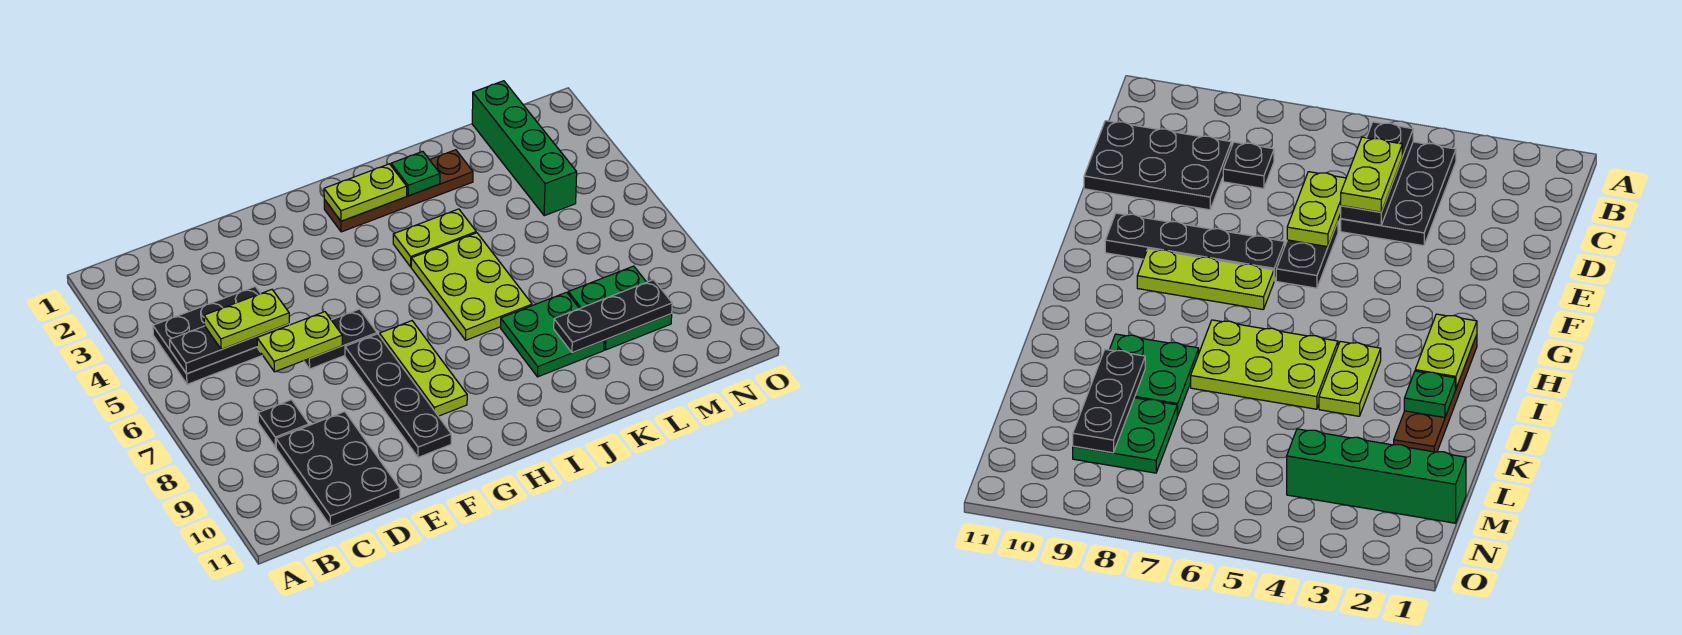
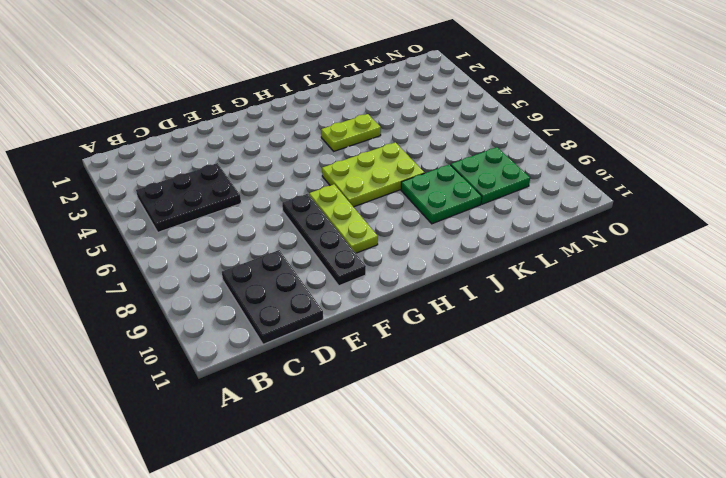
lime plate H6:J7 level 1 -> lime plate I5:J7 level 1
none -> black plate C8 level 1
none -> black plate E6:F6 level 1
none -> brown plate H2:K2 level 1

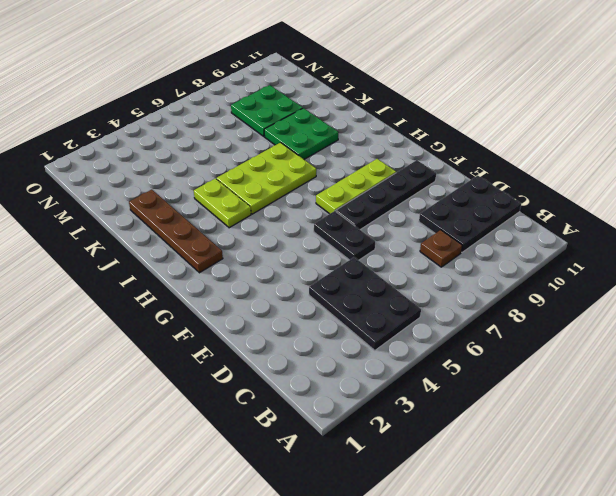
brown plate C8 level 1 -> black plate C8 level 1
none -> green brick M1:M4 level 1
none -> black plate B5:D5 level 2
none -> lime plate D6:E6 level 2

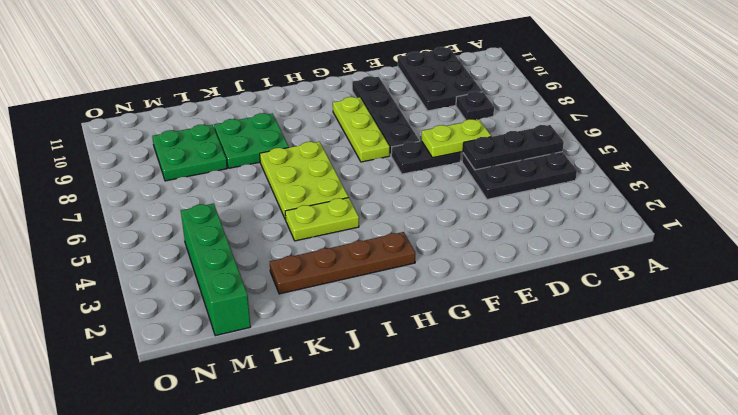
none -> lime plate H2:I2 level 2
none -> green plate J2 level 2
none -> black plate K9:M9 level 2

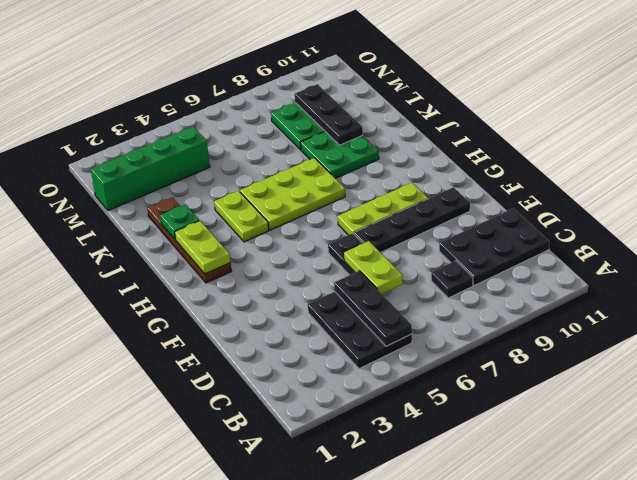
none -> lime plate C5:D5 level 3

